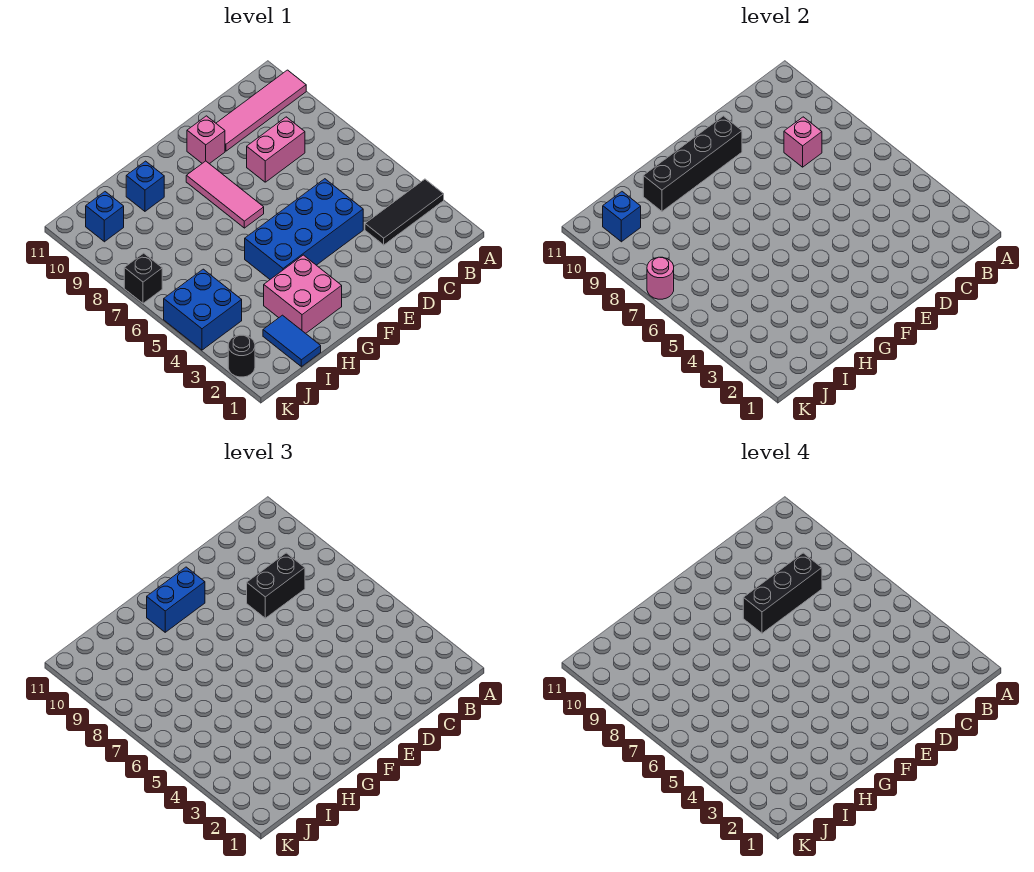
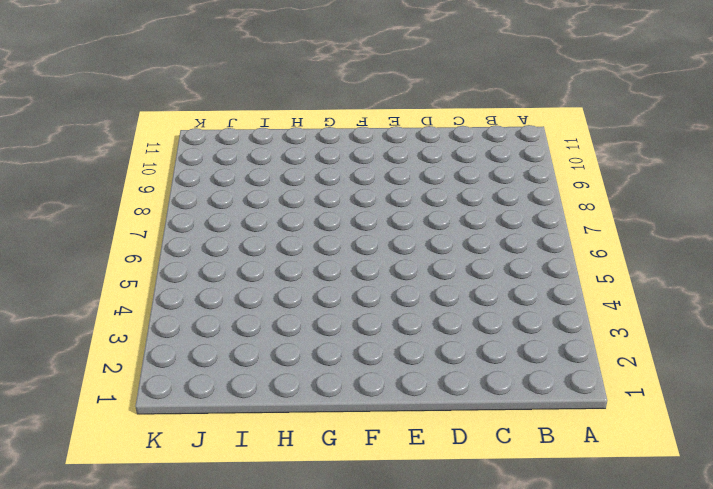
none -> black tile A3:C3 level 1
none -> pink tile A10:D10 level 1
none -> pink brick C8:D8 level 1

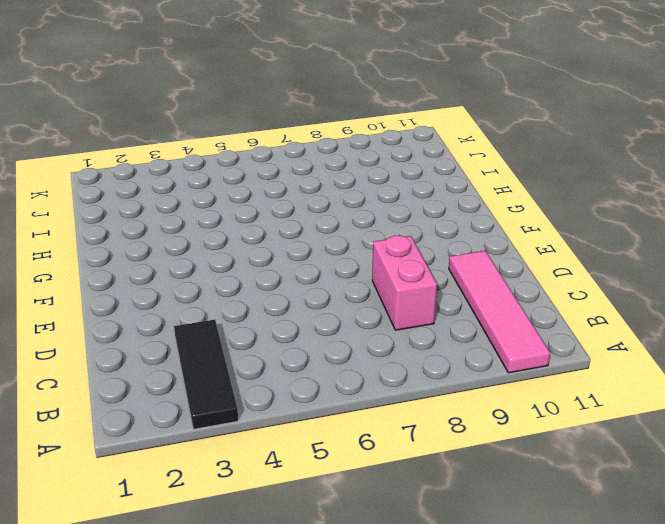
none -> blue brick D4:G5 level 1
none -> pink brick E10 level 1
none -> pink tile F7:F9 level 1

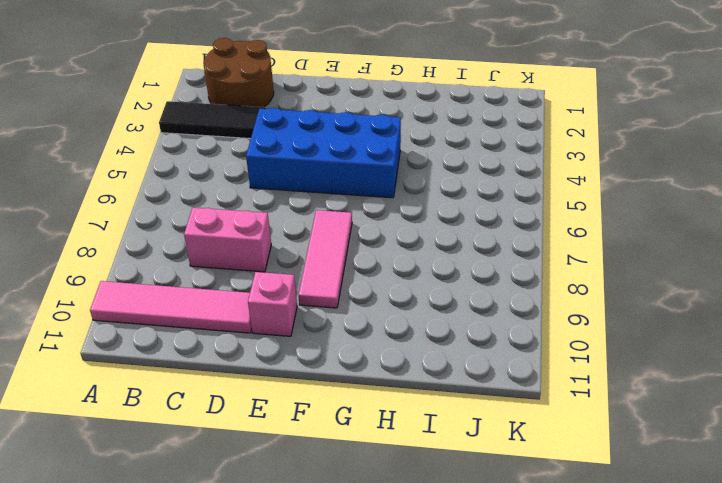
brown round brick B1:C2 level 1 -> none
none -> pink brick G2:H3 level 1
none -> blue brick H10 level 1
none -> blue tile I1:I2 level 1

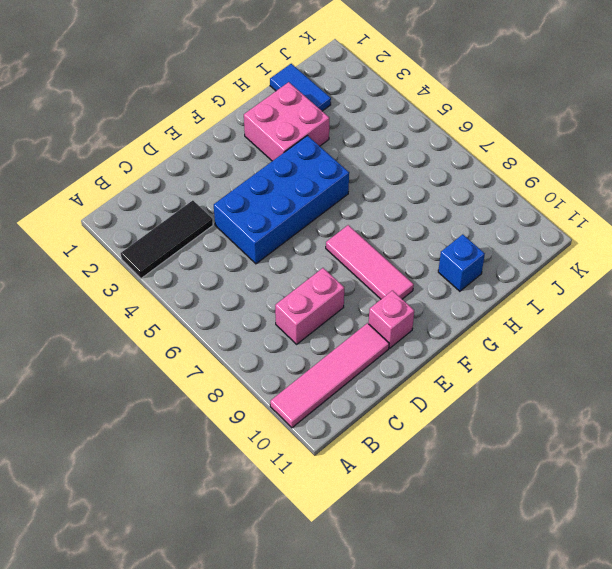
none -> blue brick J4:K5 level 1
none -> blue brick J10 level 1
none -> black round brick K2 level 1

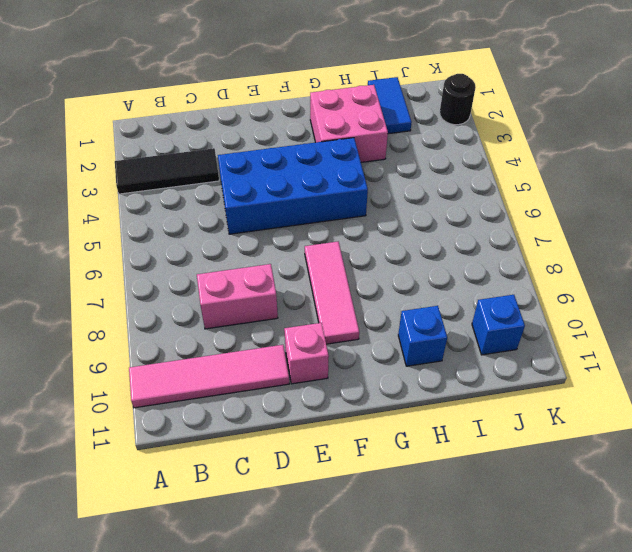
none -> blue brick J4:K5 level 1
none -> black brick K7 level 1
none -> pink brick C8 level 2

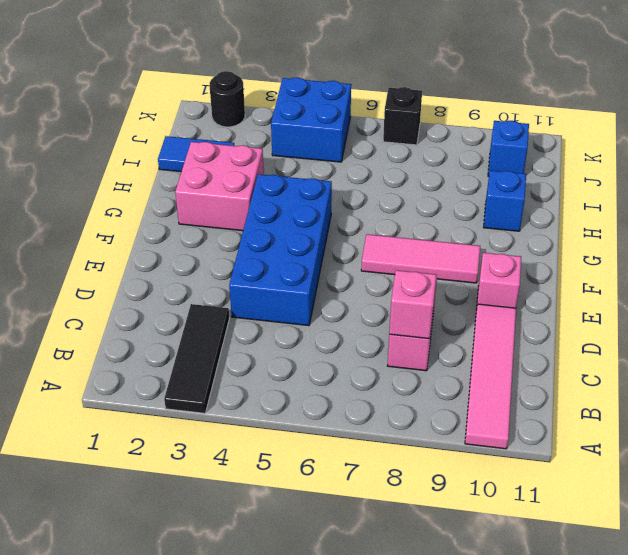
none -> black brick E10:H10 level 2
none -> blue brick J10 level 2
none -> pink round brick K7 level 2

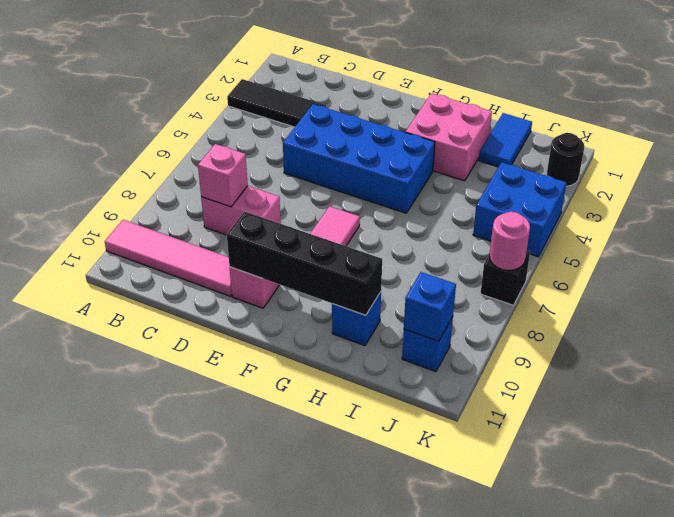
none -> black brick C8:D8 level 3
none -> blue brick F10:G10 level 3
none -> black brick C8:E8 level 4

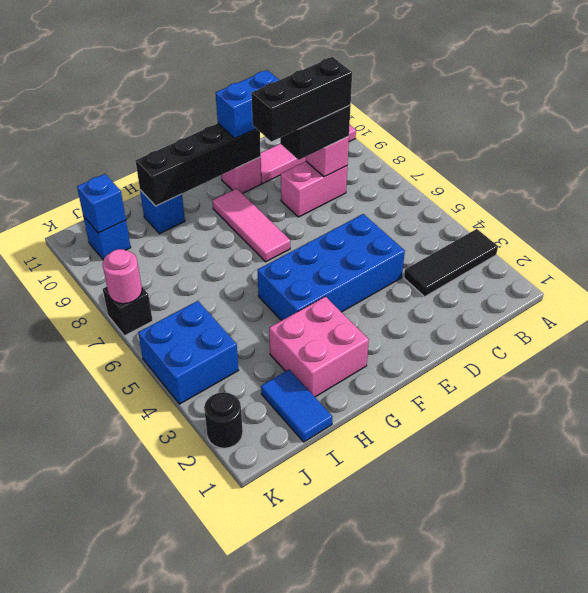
blue brick D10:E10 level 3 -> blue brick F10:G10 level 3

